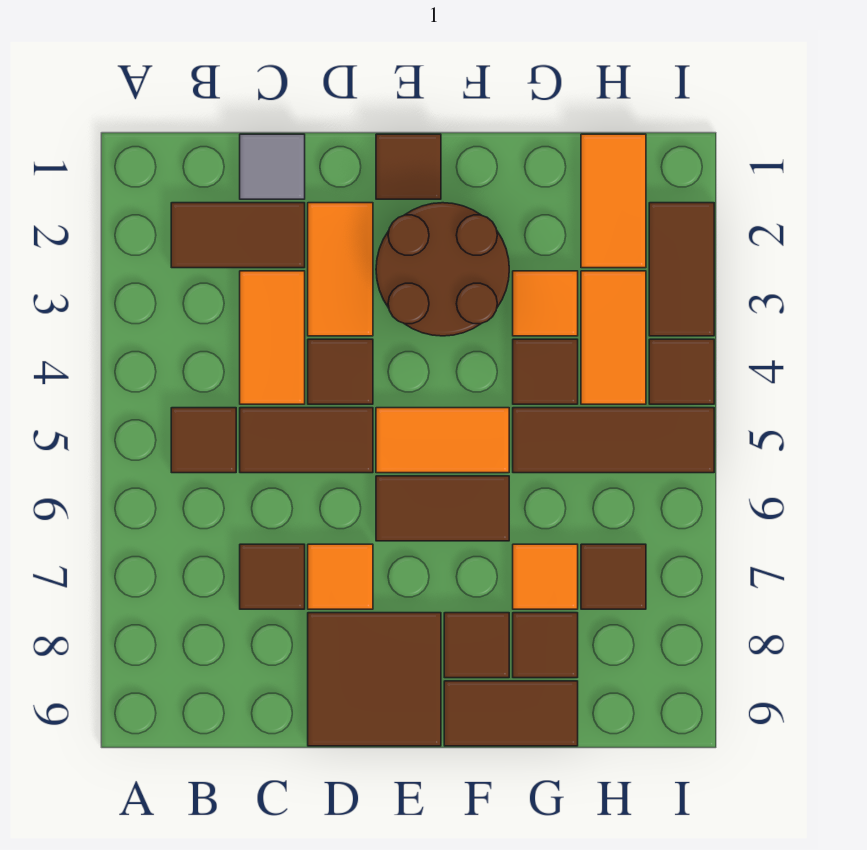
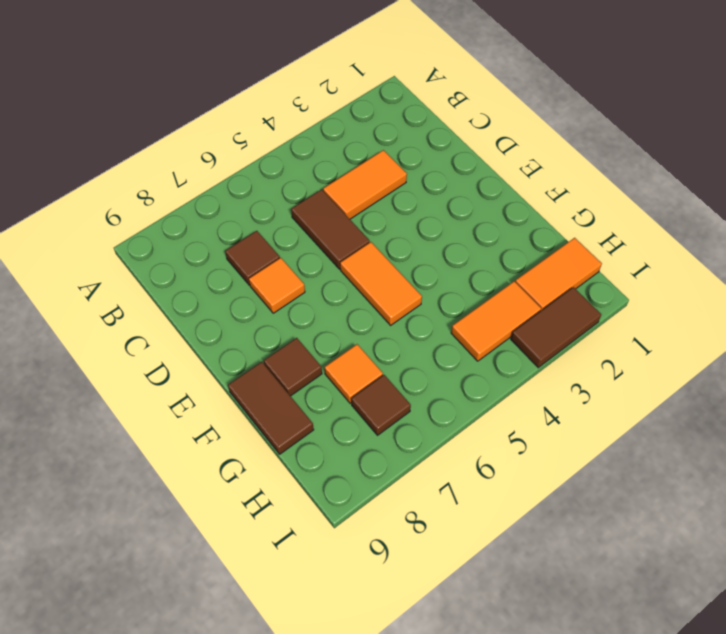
none -> brown tile B2:C2 level 1
none -> brown tile B5 level 1
none -> grey tile C1 level 1

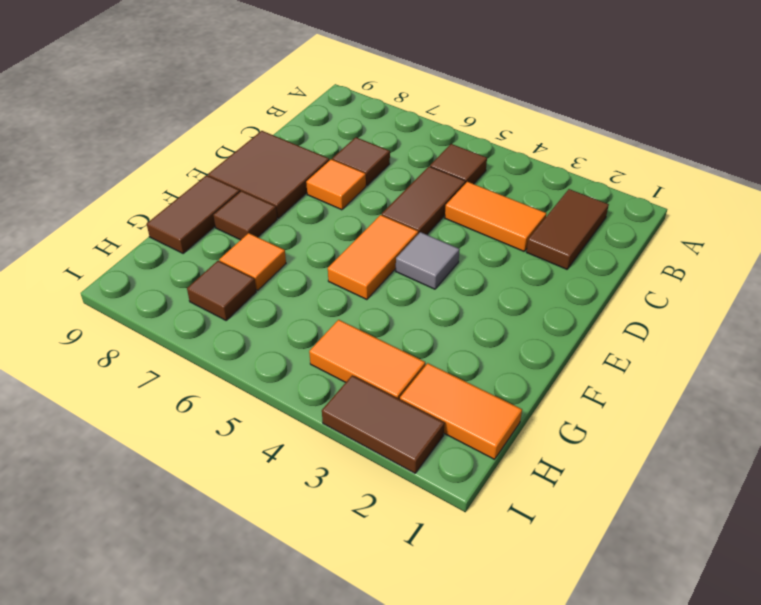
grey tile E4 level 1 -> grey tile C1 level 1
none -> orange tile D2:D3 level 1
none -> brown tile D4 level 1
none -> brown tile E1 level 1

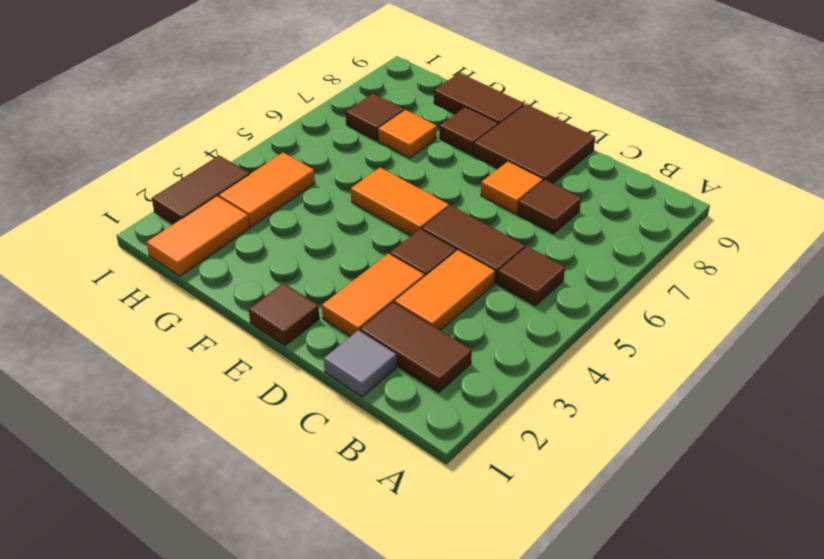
none -> brown round brick E2:F3 level 1
none -> brown tile E6:F6 level 1
none -> orange tile G3 level 1

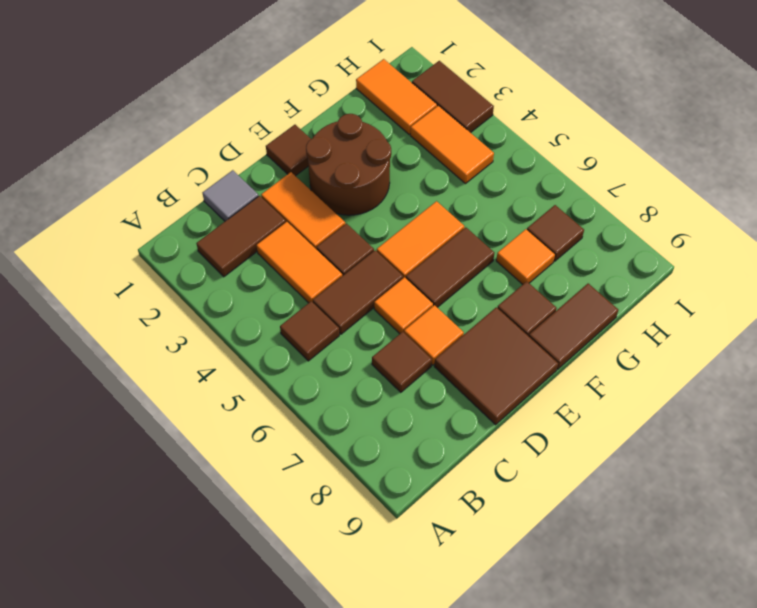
orange tile D6 level 1 -> orange tile G3 level 1
none -> brown tile G4 level 1
none -> brown tile G5:I5 level 1
none -> brown tile G8 level 1

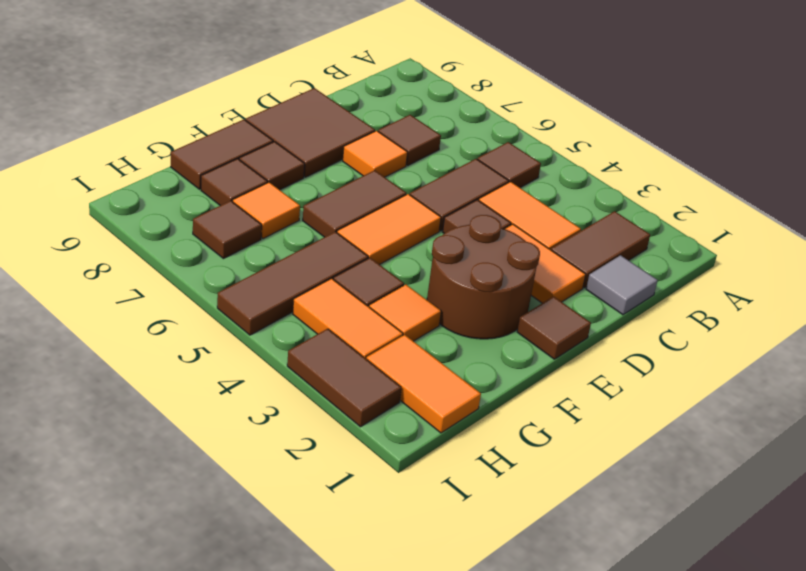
none -> brown tile I4 level 1

